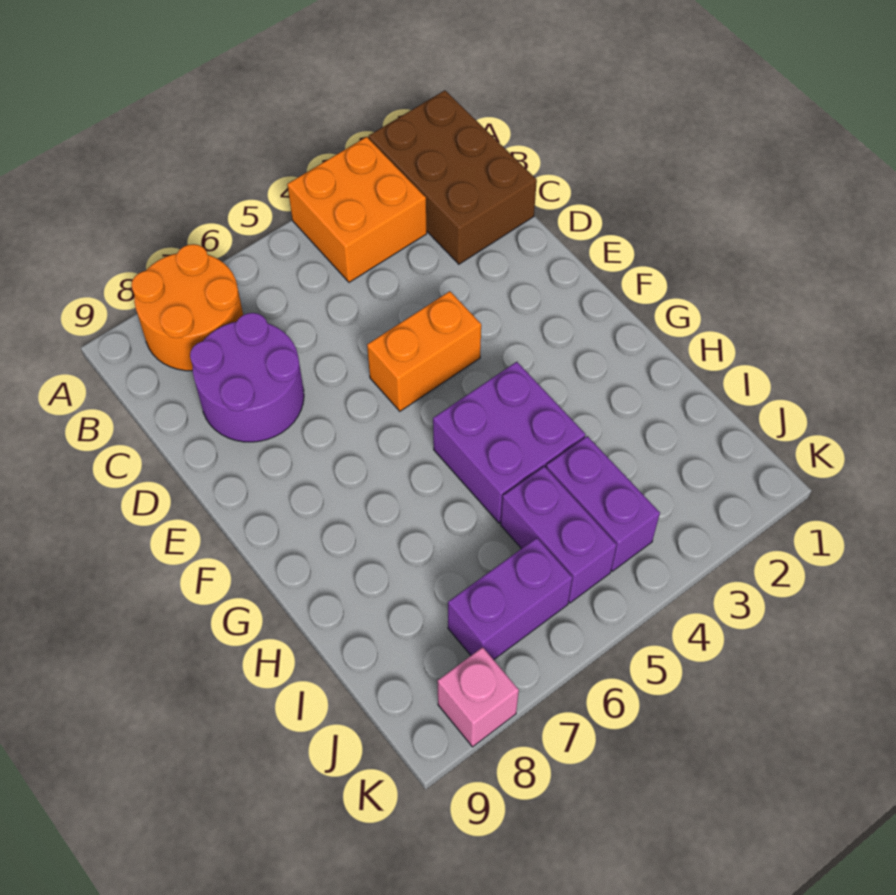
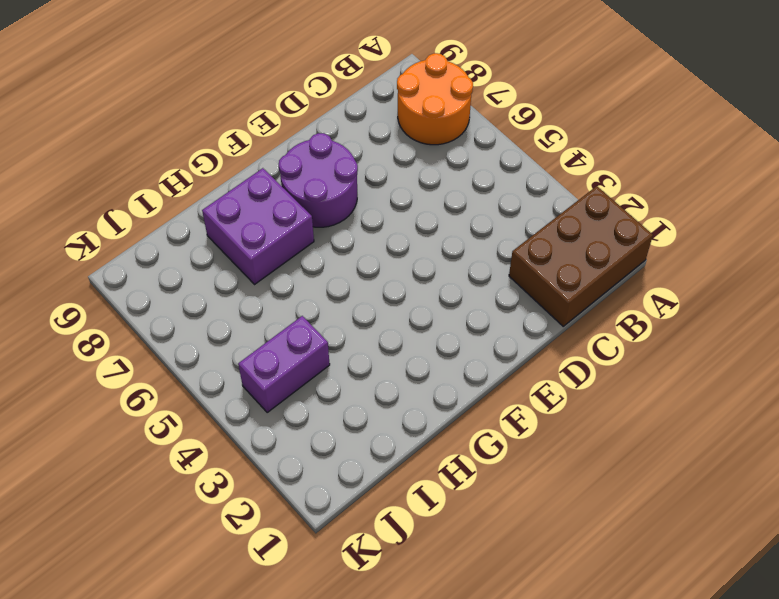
purple round brick E7:F8 level 1 -> purple round brick C7:D8 level 1
purple brick G7:H8 level 1 -> purple brick G4:H5 level 1
none -> orange brick A3:B4 level 1
none -> orange brick E4:E5 level 1

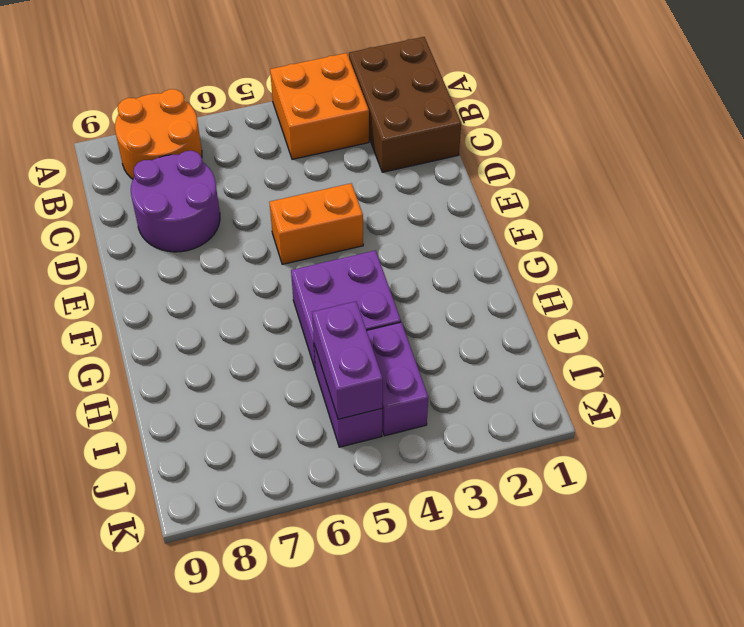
purple brick I5:J5 level 2 -> purple brick J6:J7 level 1
none -> pink brick K8 level 1

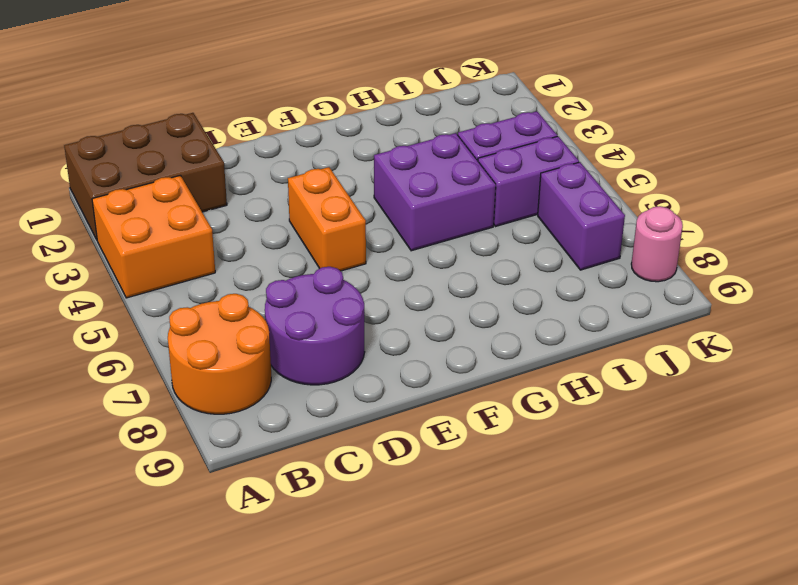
pink round brick K8 level 1 -> pink brick K8 level 1

